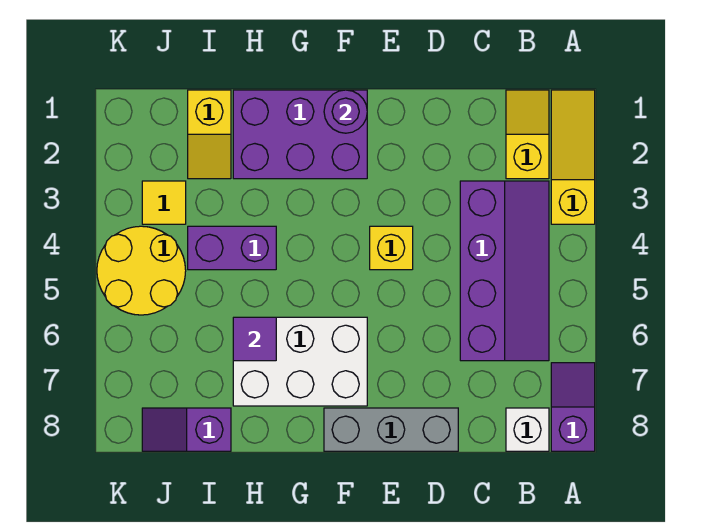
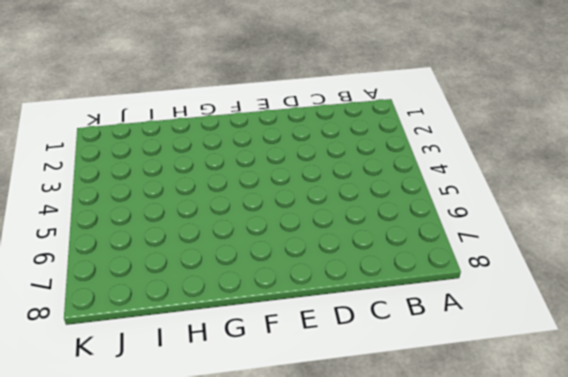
none -> yellow slope A1:A3 level 1 top 3
none -> purple slope A7:A8 level 1 top 8
none -> yellow slope B1:B2 level 1 top 2

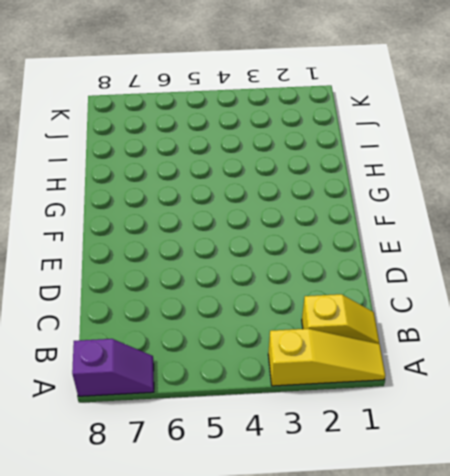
none -> purple slope B3:C6 level 1 top C
none -> white brick B8 level 1
none -> grey brick D8:F8 level 1

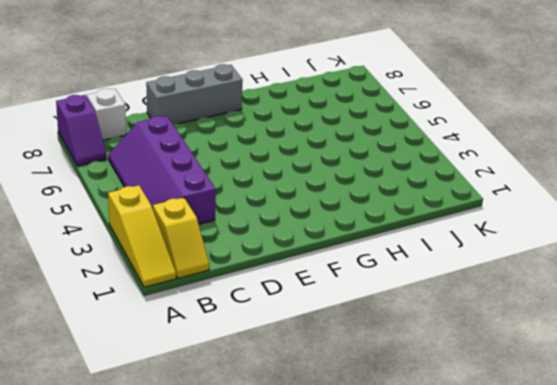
none -> yellow brick E4 level 1
none -> purple brick F1:H2 level 1
none -> white brick F6:H7 level 1

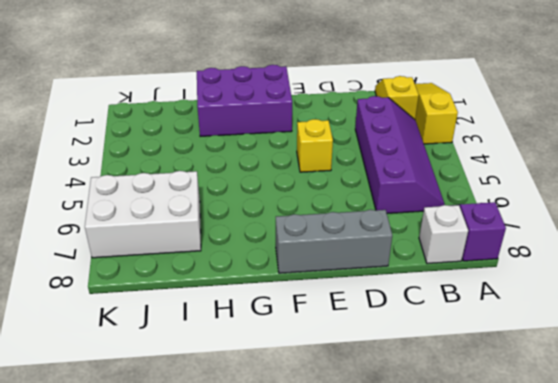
white brick I6:K7 level 1 -> white brick F6:H7 level 1
none -> purple brick H4:I4 level 1
none -> yellow slope I1:I2 level 1 top 1
none -> purple slope I8:J8 level 1 top I

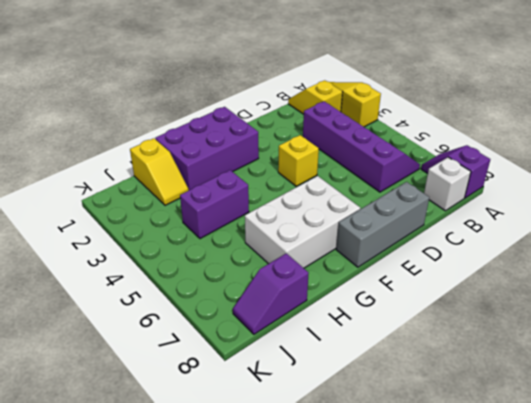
none -> yellow tile J3 level 1
none -> yellow round brick J4:K5 level 1
none -> purple round brick F1 level 2

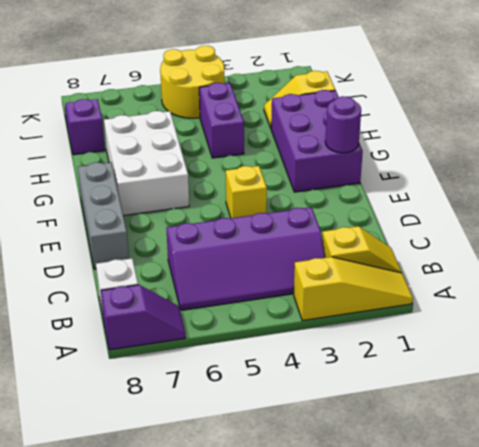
none -> yellow tile J3 level 1
none -> purple tile H6 level 2

